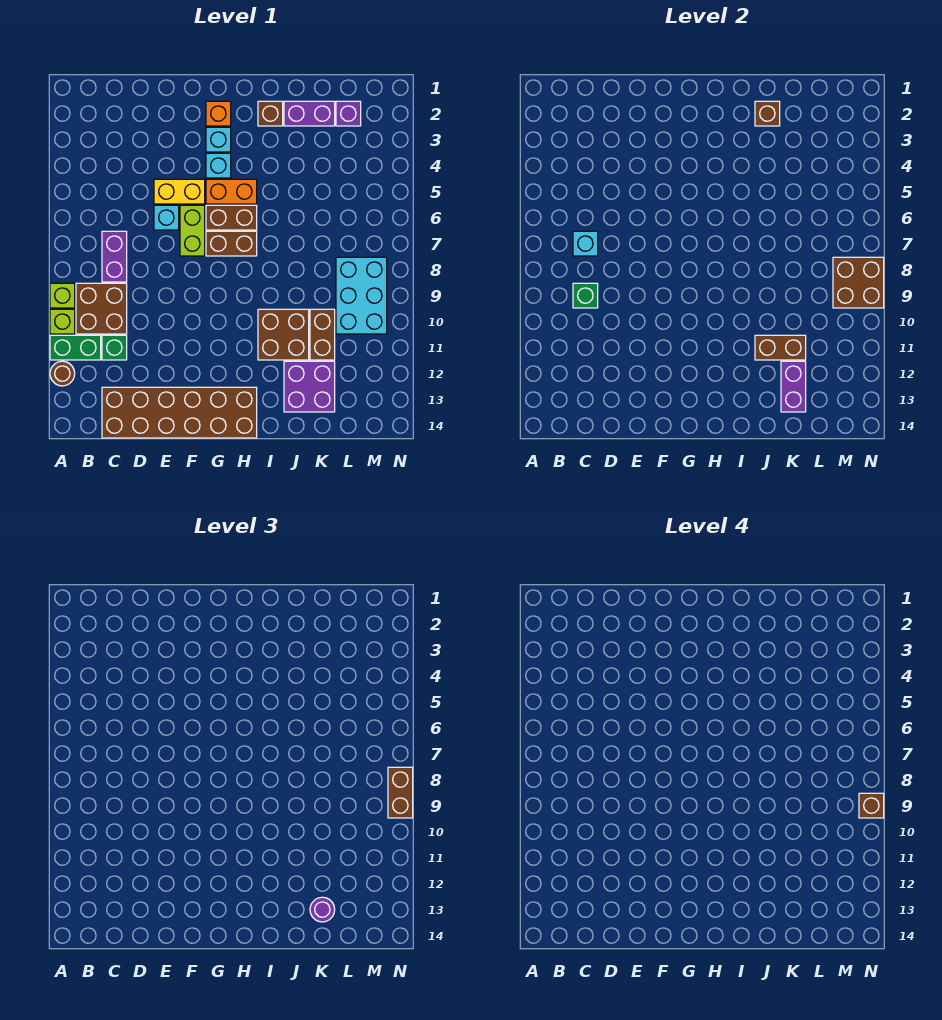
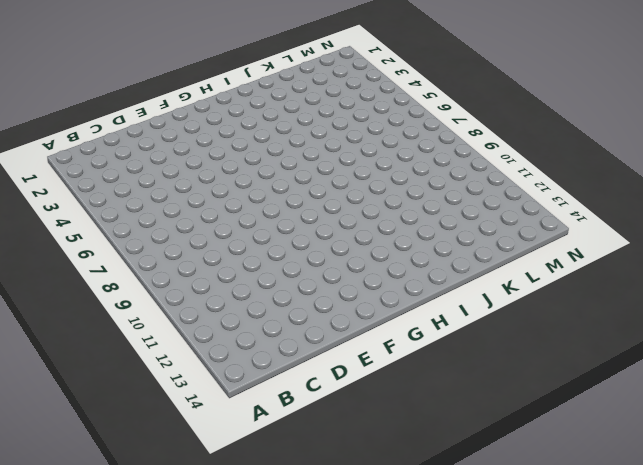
none -> lime brick A9 level 1
none -> lime brick A10 level 1
none -> green brick A11:B11 level 1
none -> brown round brick A12 level 1

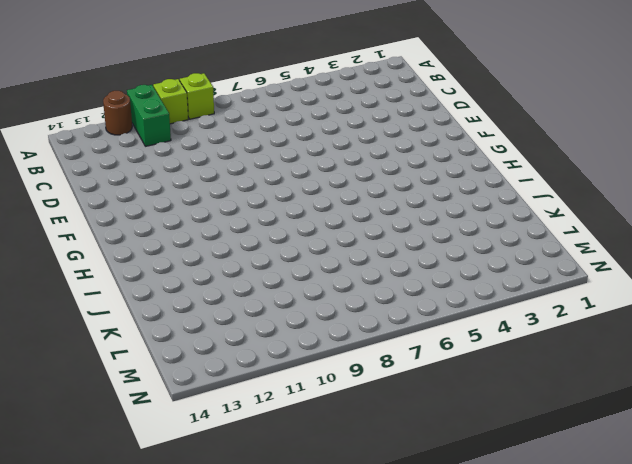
none -> brown brick B9:C10 level 1
none -> purple brick C7:C8 level 1
none -> green brick C11 level 1
none -> brown brick C13:H14 level 1

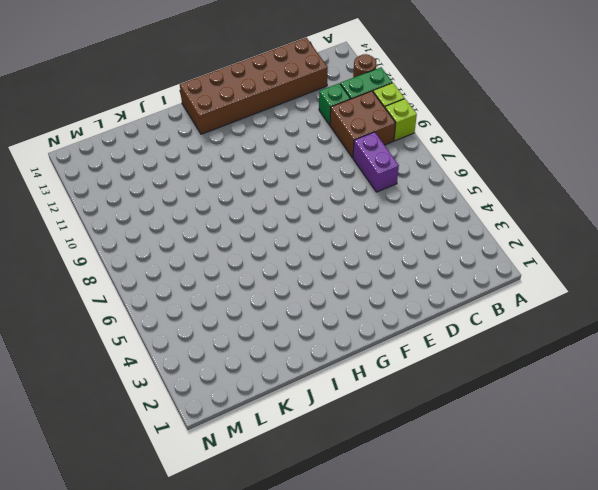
none -> yellow brick E5:F5 level 1
none -> cyan brick E6 level 1
none -> lime brick F6:F7 level 1
none -> orange brick G2 level 1

